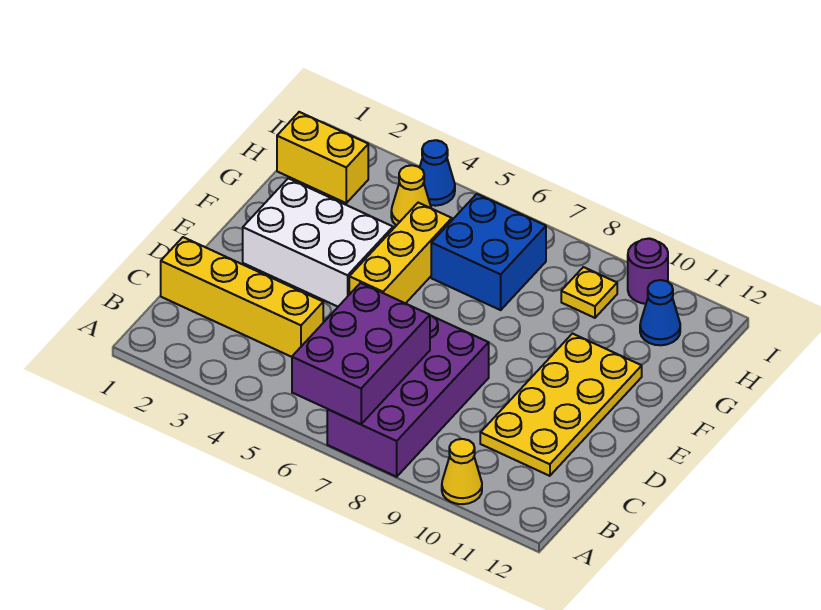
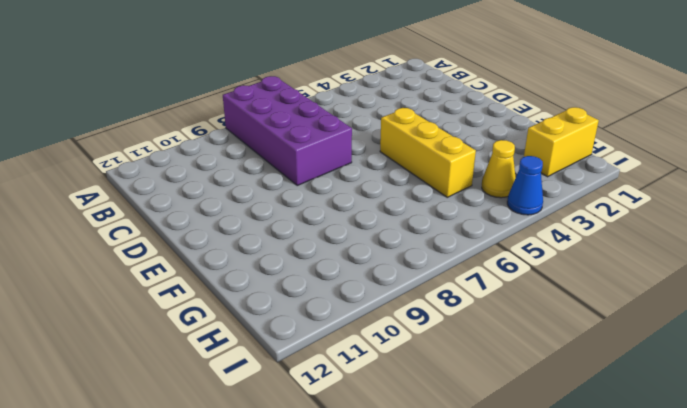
none -> yellow cone A10 level 1
none -> yellow brick C1:C4 level 1
none -> yellow plate C10:F11 level 1

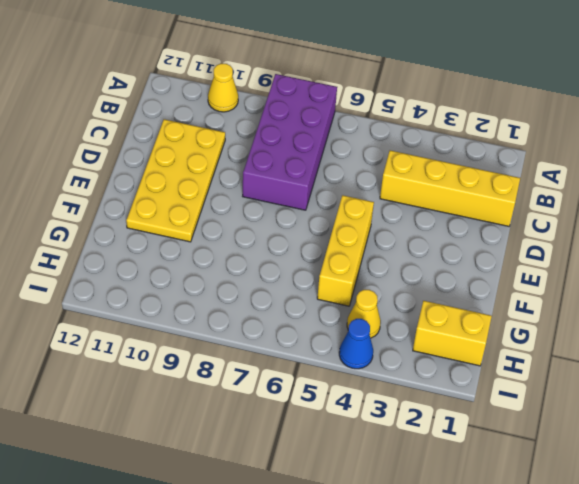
none -> white brick E2:F4 level 1
none -> blue brick G6:H7 level 1
none -> yellow plate H9 level 1

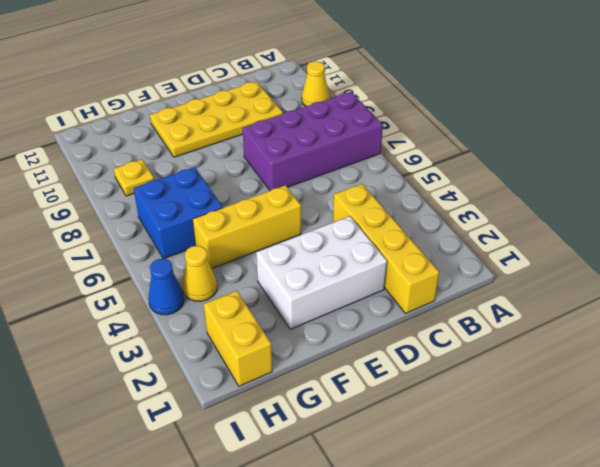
white brick D2:F3 level 1 -> white brick E2:F4 level 1
none -> blue cone H11 level 1
none -> purple round brick I10 level 1
none -> purple brick A6:C7 level 2

